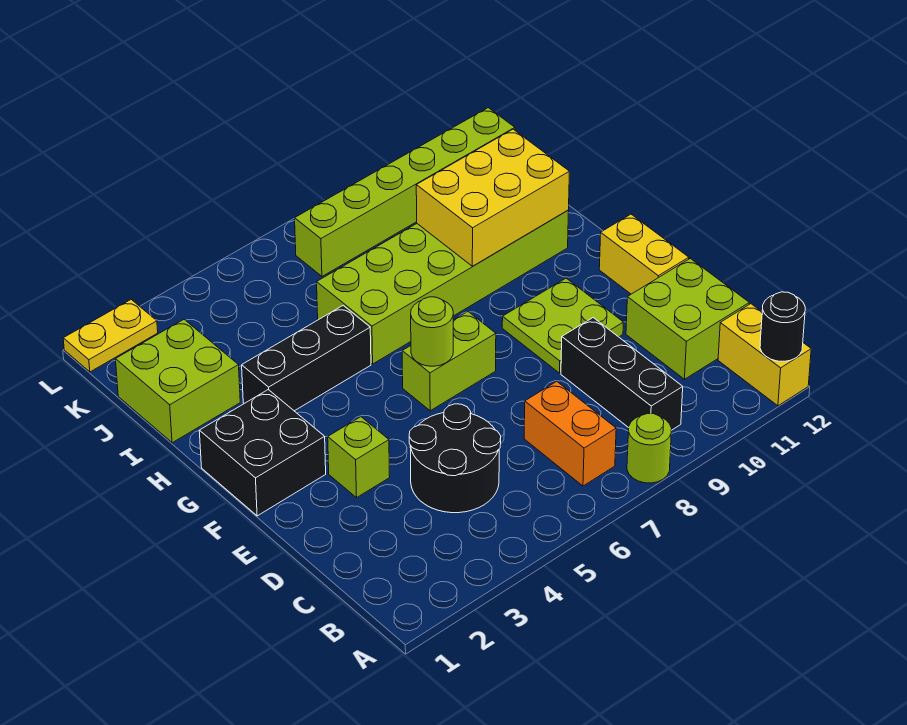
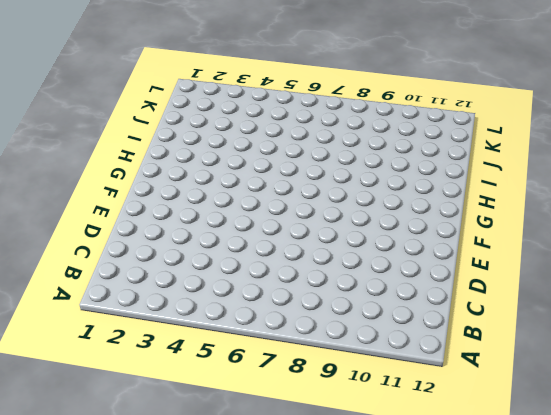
none -> lime round brick A8 level 1
none -> yellow brick A12:B12 level 1
none -> orange brick B7:C7 level 1

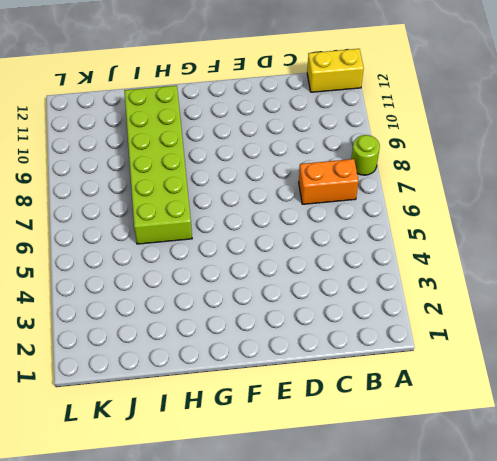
none -> black brick B9:D9 level 1
none -> black round brick C4:D5 level 1
none -> lime brick C11:D12 level 1

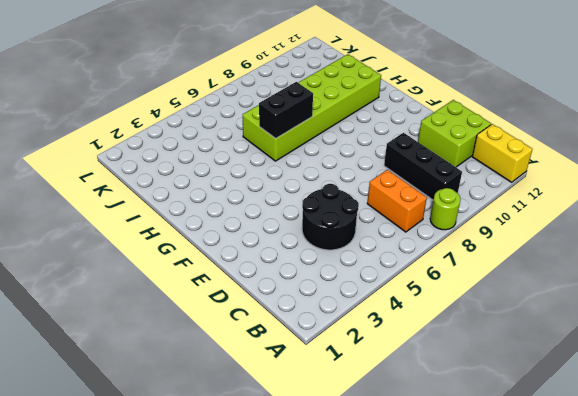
black brick H6:H7 level 2 -> none
none -> lime brick E3 level 1
none -> lime plate E9:F10 level 1
none -> yellow brick E12:F12 level 1

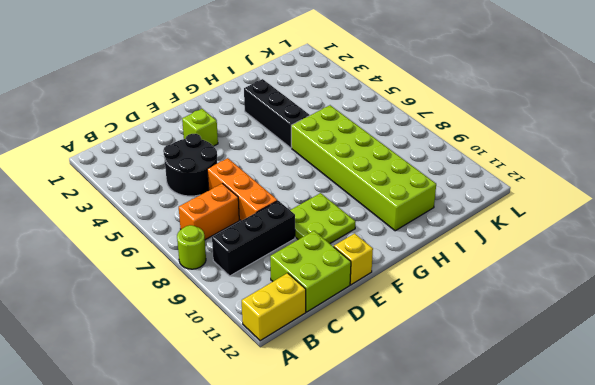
orange brick D6:D8 level 1 -> none
yellow brick E12 level 1 -> yellow brick E12:F12 level 1
none -> black brick F1:G2 level 1
none -> lime brick F6:F7 level 1
none -> lime brick I1:J2 level 1

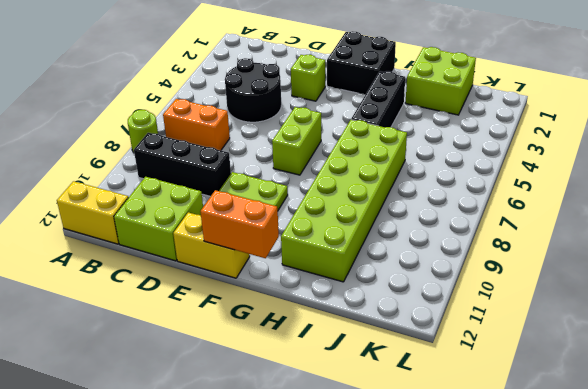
orange brick F12:G12 level 2 -> none
none -> lime brick K7:K12 level 1
none -> yellow plate L1:L2 level 1
none -> black round brick A12 level 2

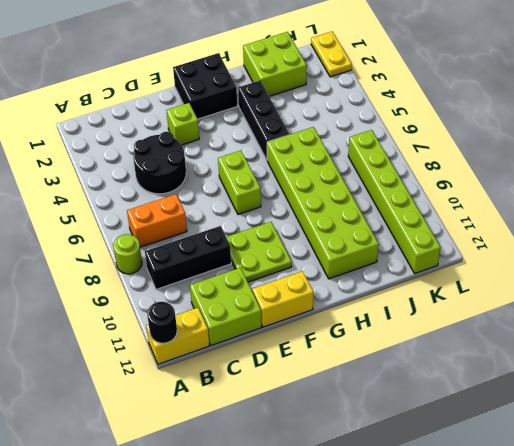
none -> lime round brick F6 level 2
none -> yellow brick H9:I11 level 2

